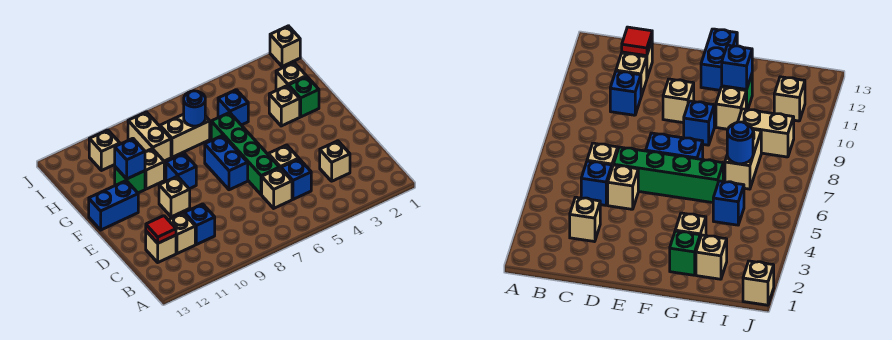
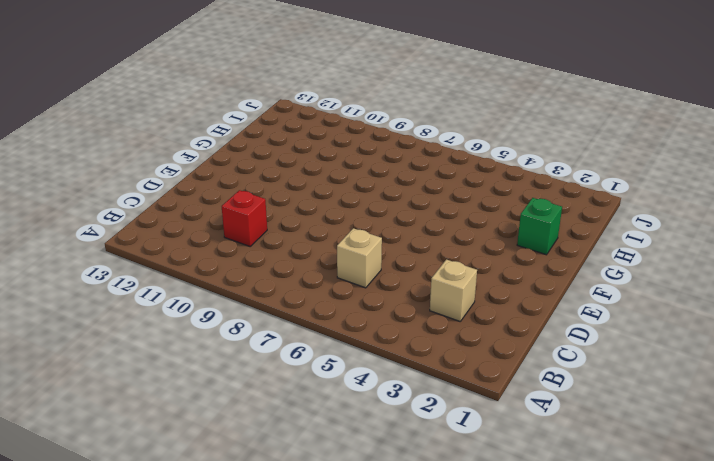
red brick C10 level 1 -> blue brick C10 level 1
none -> blue brick C5 level 1
none -> tan brick C11 level 1
none -> tan brick C12 level 1

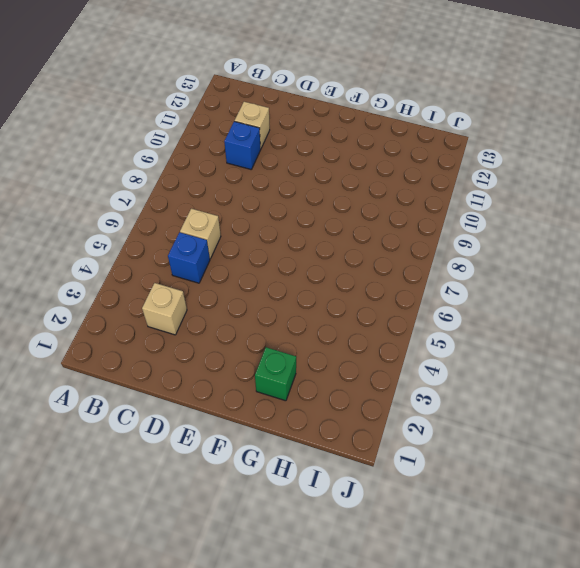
none -> tan brick C12 level 1
none -> tan brick D5 level 1
none -> green brick D6:G6 level 1

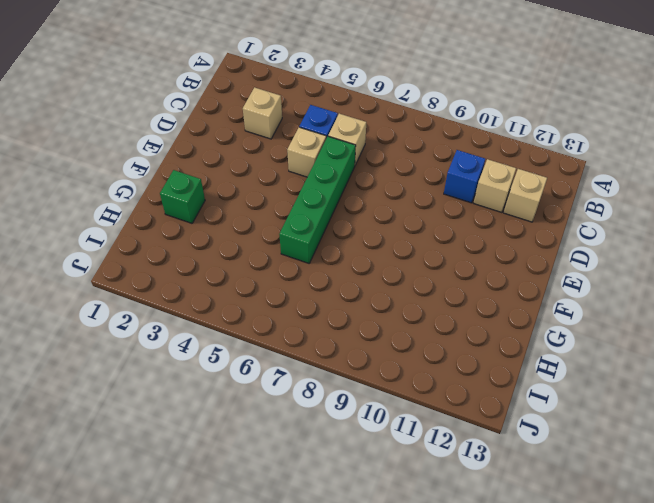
none -> blue brick E7:F7 level 1
none -> tan brick E10 level 1
none -> blue brick F9 level 1

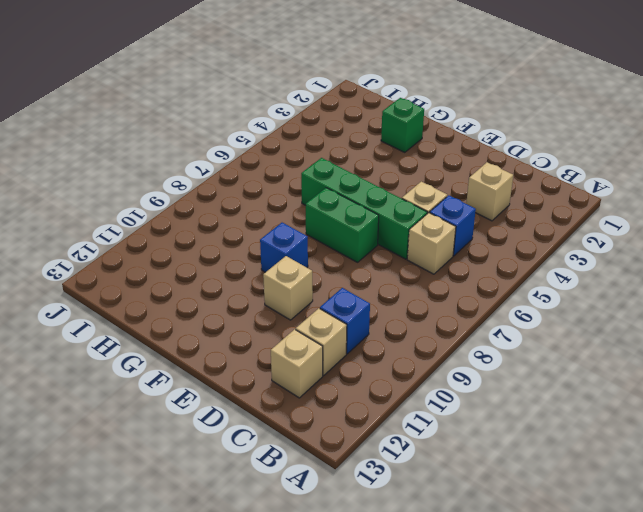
green brick E7:F7 level 1 -> blue brick E7:F7 level 1
none -> blue brick F12:F13 level 1
none -> tan brick G3 level 1
none -> tan brick G10 level 1

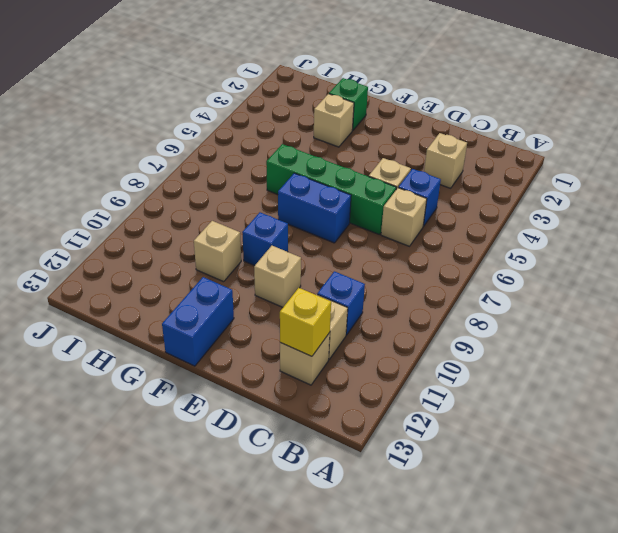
yellow brick C12 level 2 -> red tile C12 level 2
none -> green brick G11 level 1
none -> tan brick H2 level 1
none -> blue brick H5 level 1

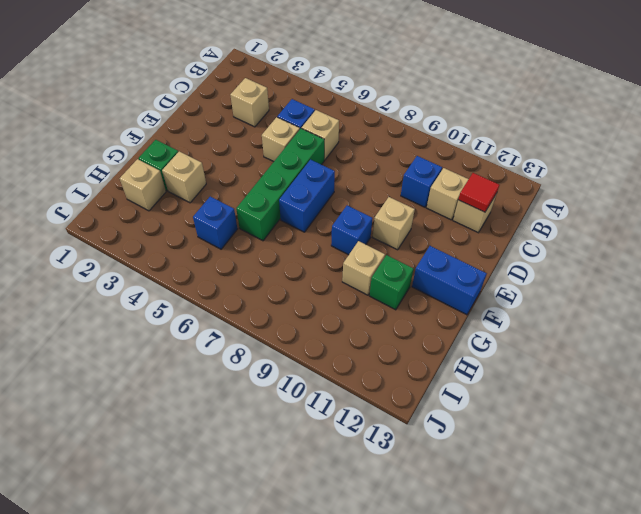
none -> tan brick H7:H8 level 1
none -> tan brick H9:I9 level 1
none -> tan brick I11 level 1

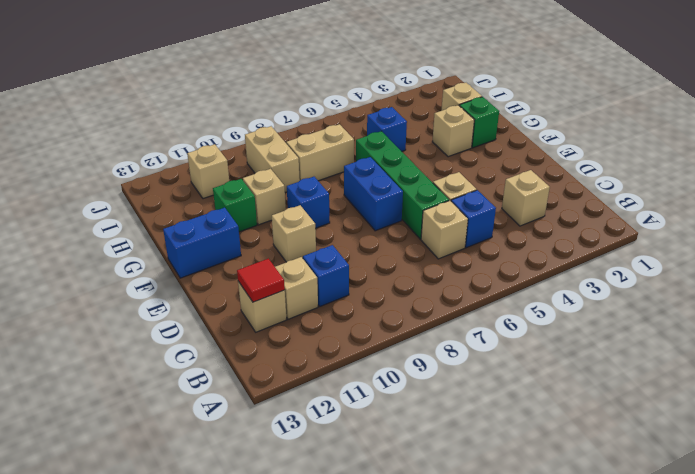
none -> tan brick J1 level 1
none -> blue brick G11 level 2
none -> blue round brick H7 level 2

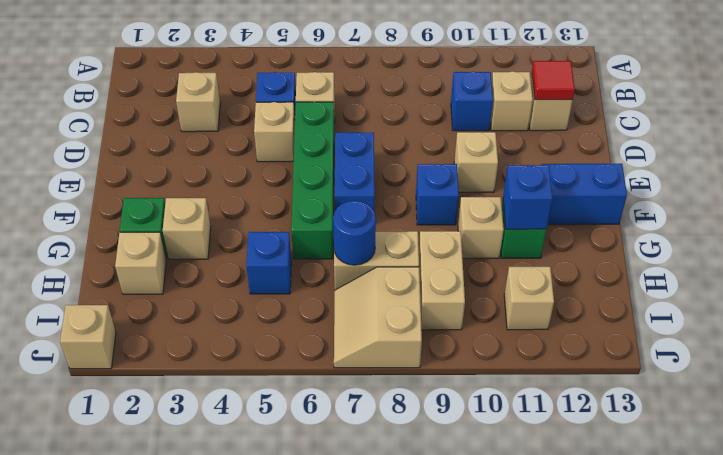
tan slope I7:J8 level 1 top 8 -> none

